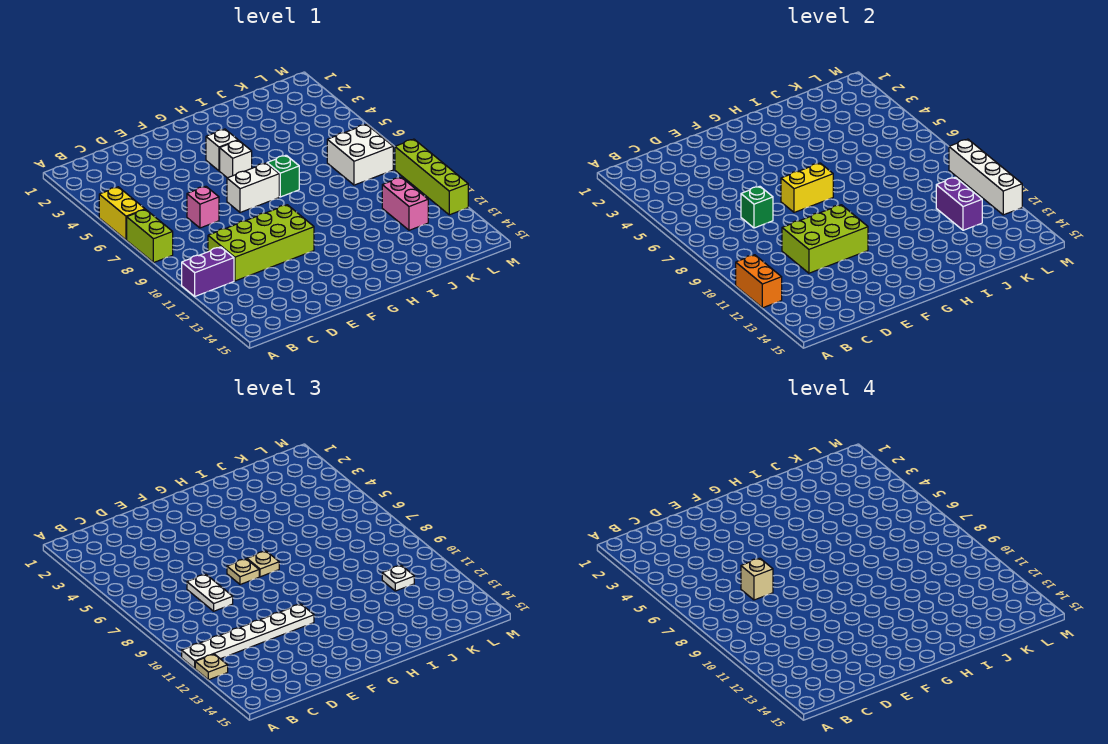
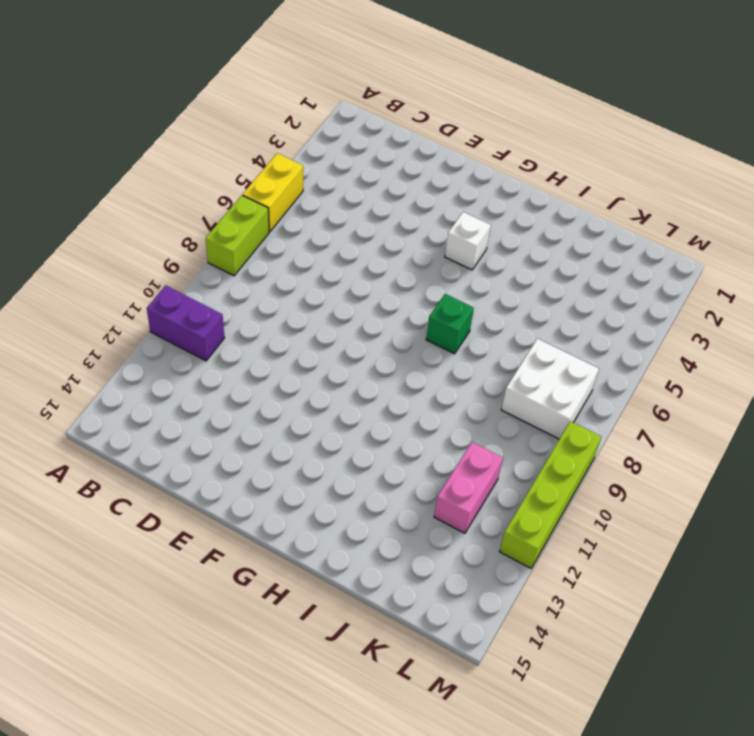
none -> lime brick C10:F11 level 1
none -> pink brick D7 level 1
none -> white brick F7:G7 level 1

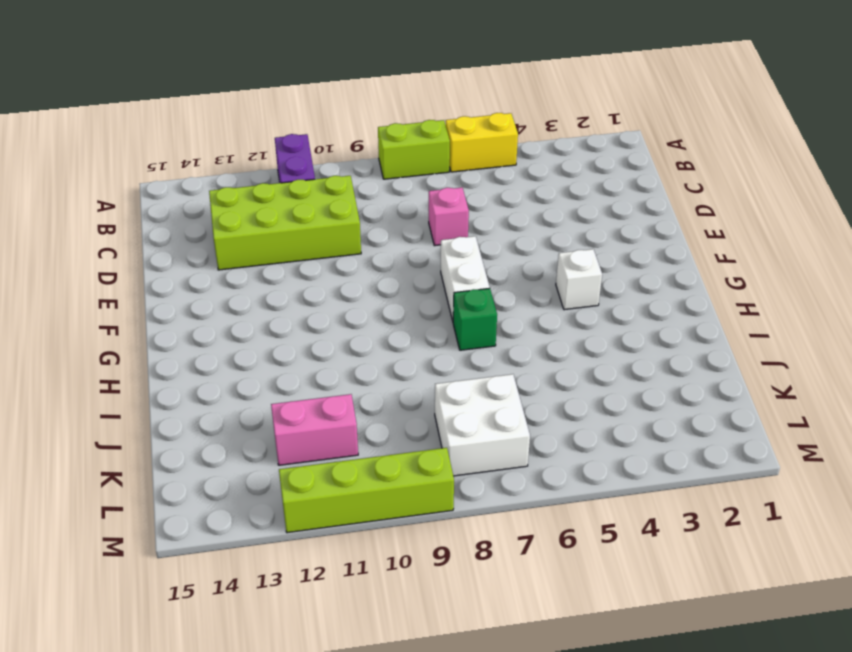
lime brick C10:D13 level 1 -> lime brick C10:F11 level 1
none -> white brick G5 level 1
none -> orange brick A11:A12 level 2
none -> green brick D7 level 2

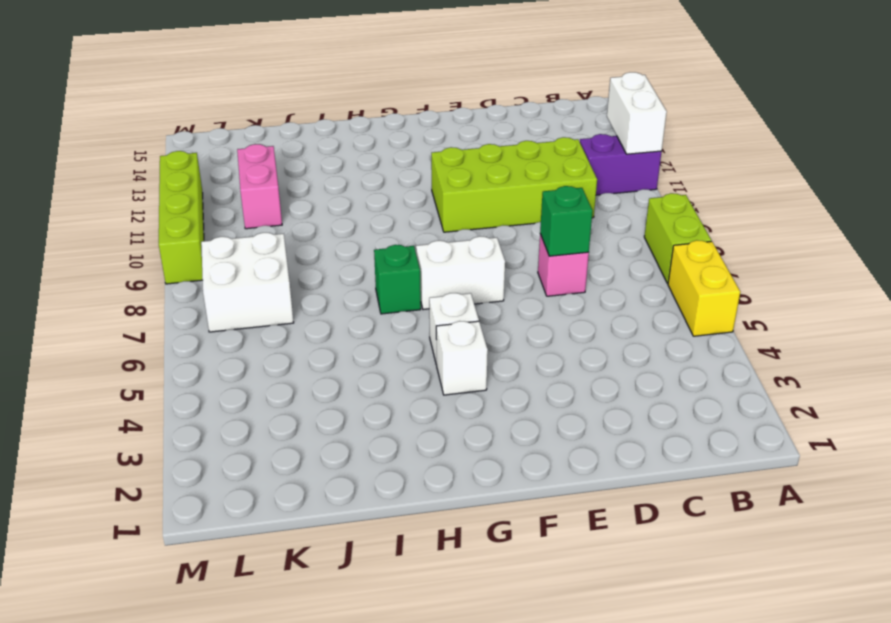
white brick A11:A12 level 2 -> orange brick A11:A12 level 2
none -> lime brick D10:F11 level 2
none -> yellow brick F7:G7 level 2
none -> purple brick K11:K12 level 2

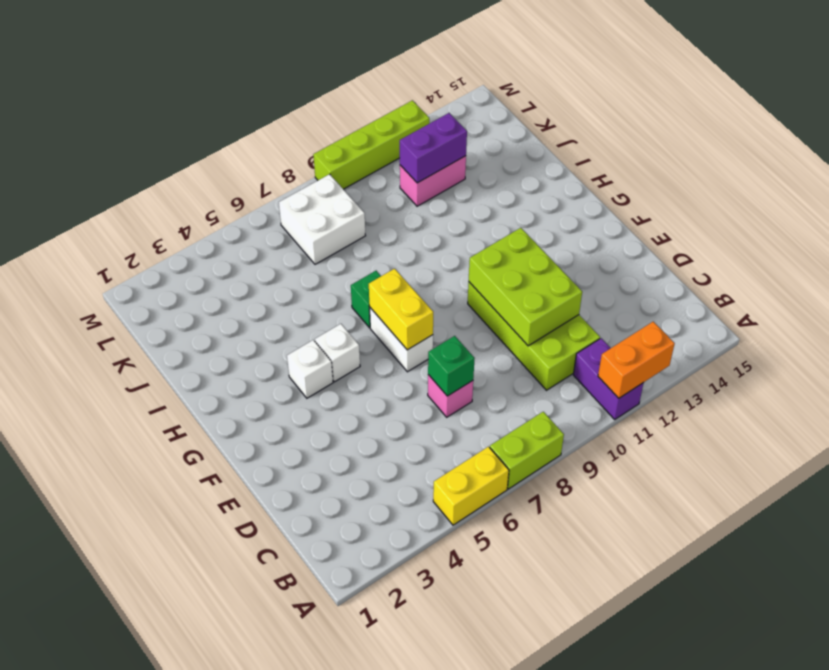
none -> white brick M9:M12 level 2
none -> white plate A11:F11 level 3
none -> tan plate A12 level 3

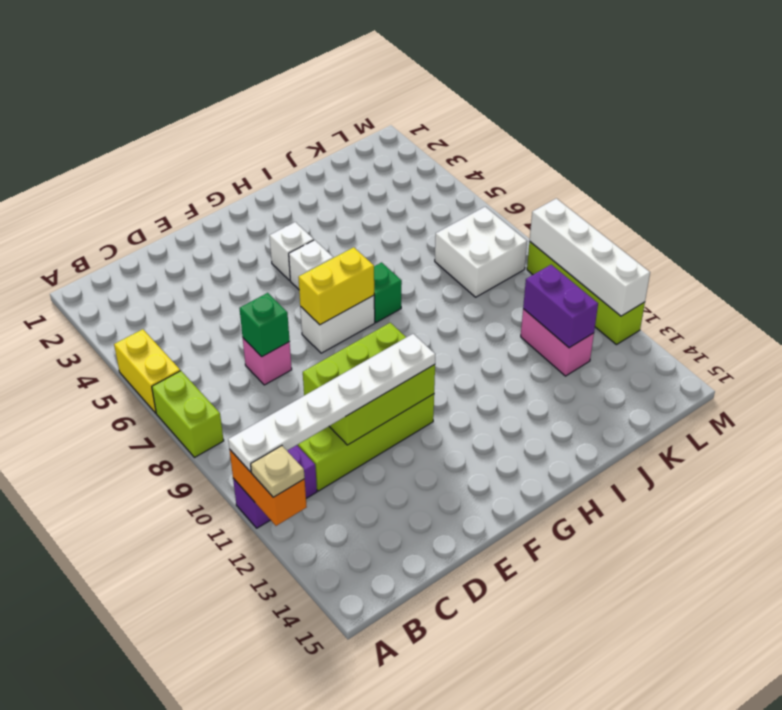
none -> white plate D7:D8 level 3
none -> tan plate F7 level 3
none -> tan plate G7 level 3

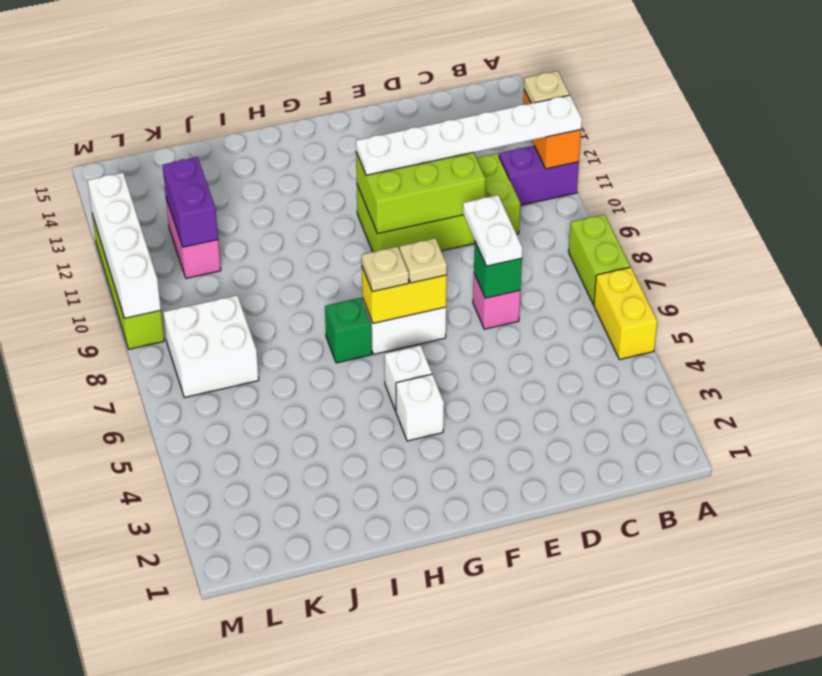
none -> white plate K11 level 3
none -> tan brick D7 level 4

